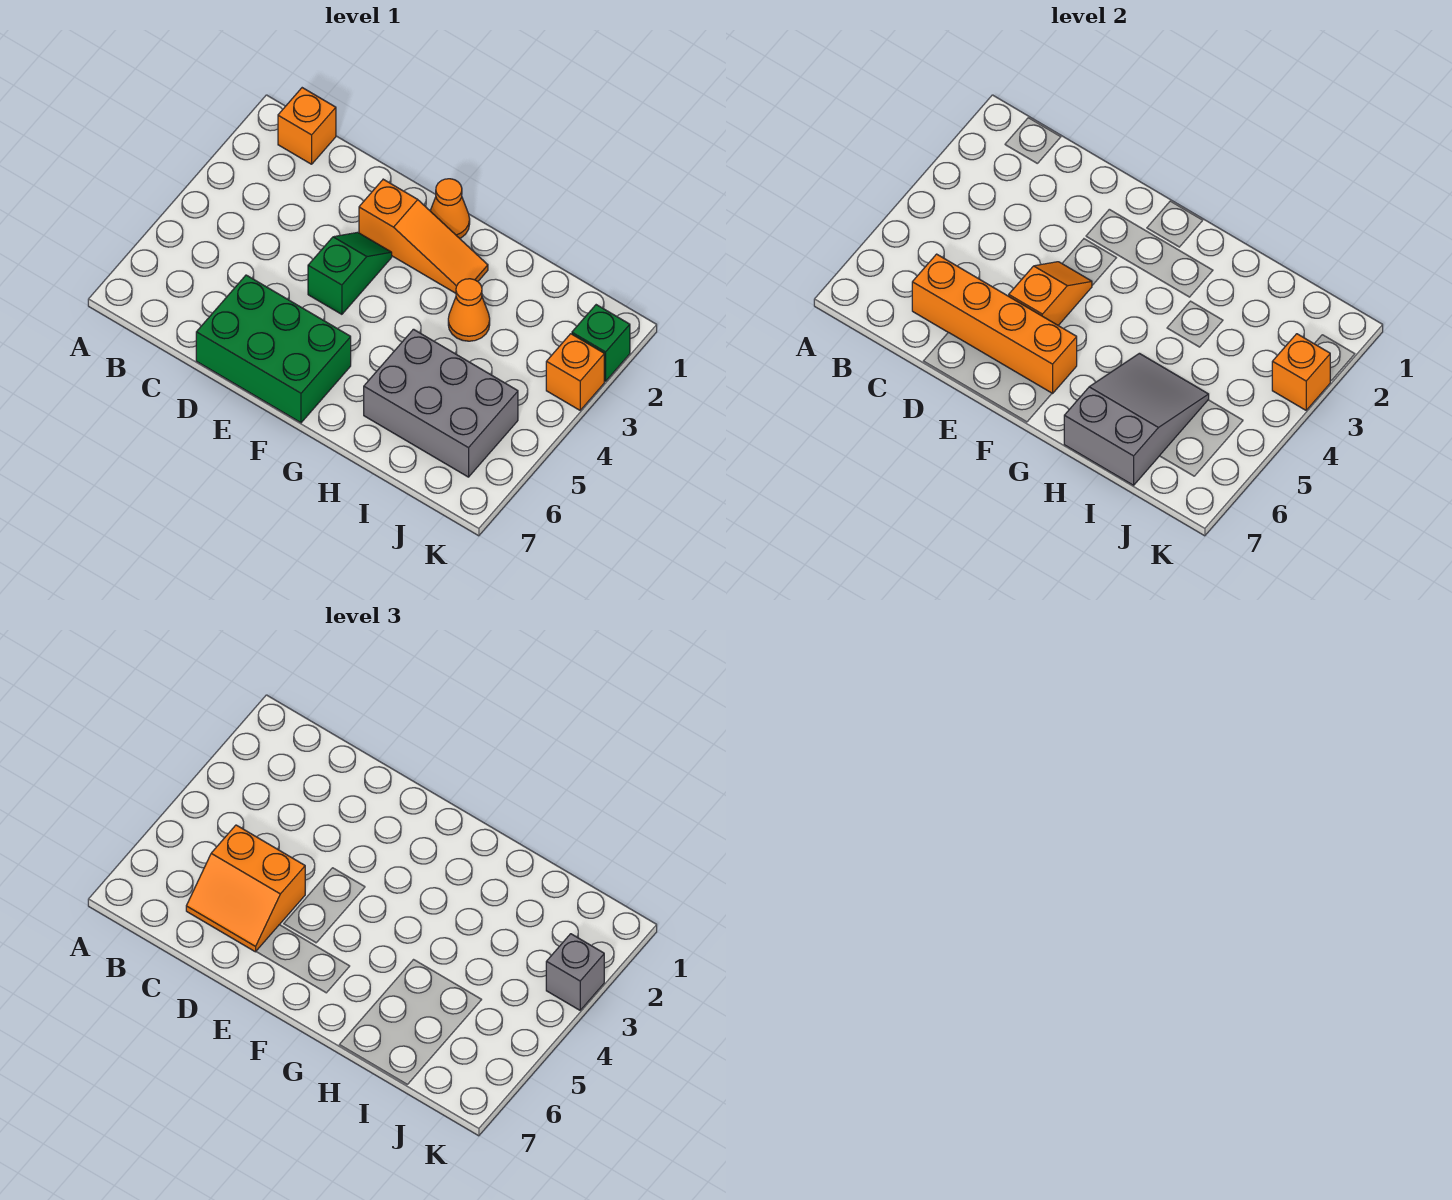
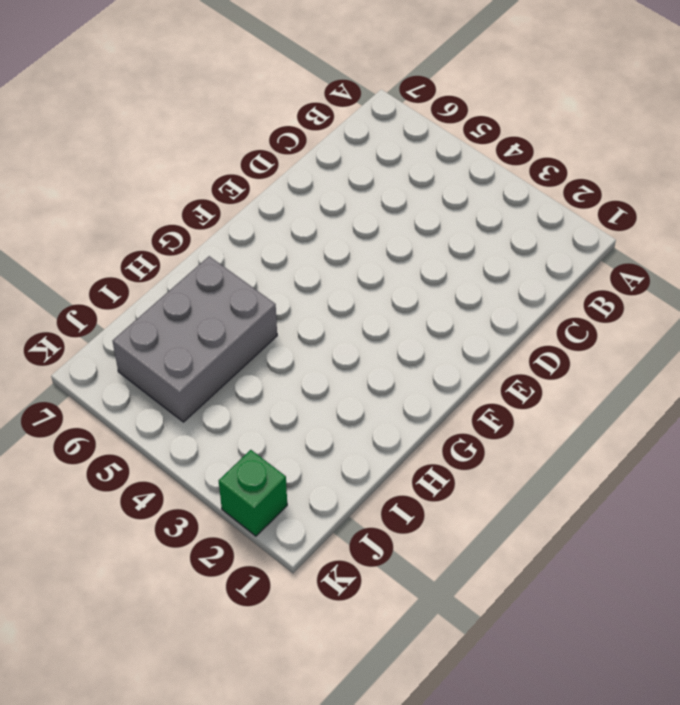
none -> orange brick B1 level 1
none -> green brick D6:F7 level 1
none -> orange slope E2:G2 level 1 top E

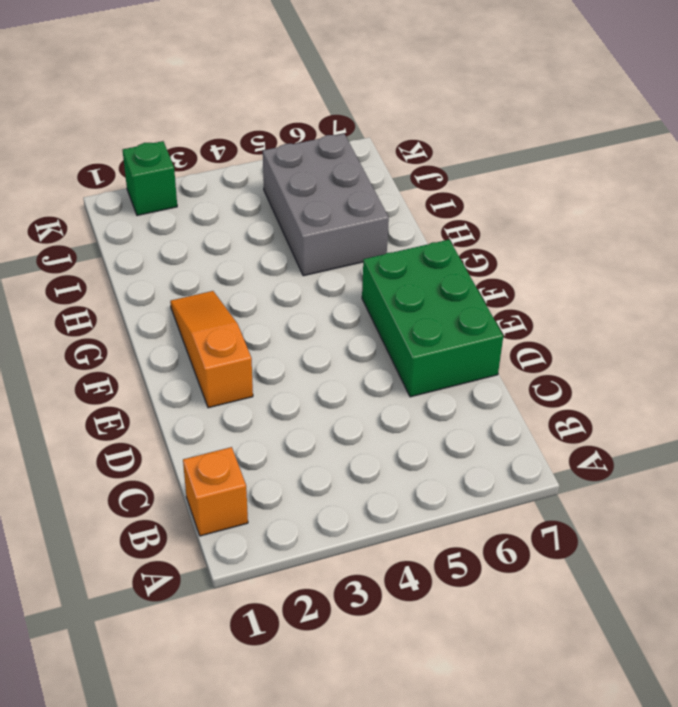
none -> green slope E3:E4 level 1 top 4
none -> orange cone F1 level 1
none -> orange cone H3 level 1

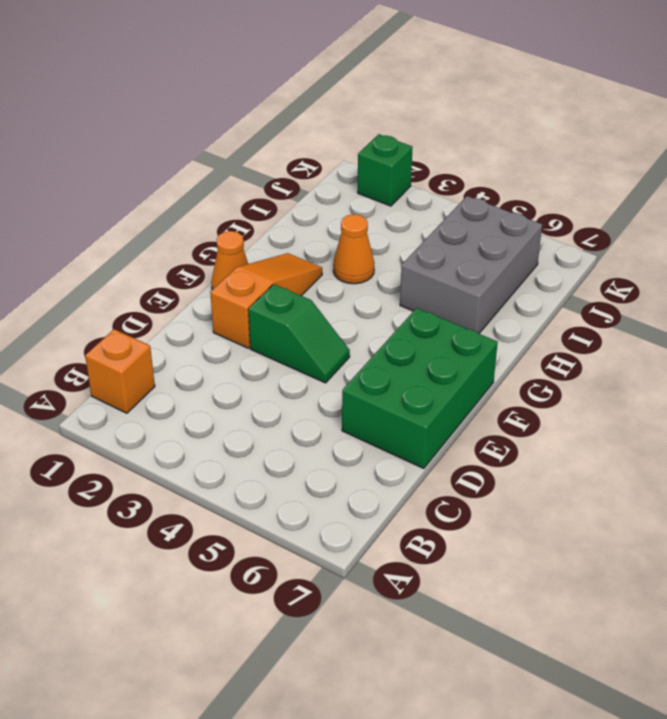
green slope E3:E4 level 1 top 3 -> green slope E3:E4 level 1 top 4
none -> orange brick K3 level 1
none -> orange brick C6:F6 level 2
none -> orange slope E4:E5 level 2 top 5

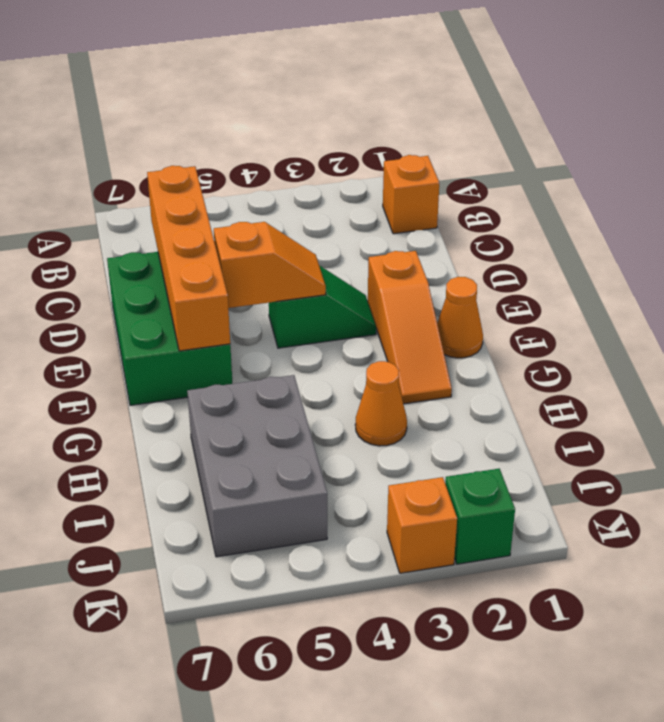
none -> grey slope H5:I7 level 2 top 7
none -> orange brick K3 level 2
none -> orange slope C5:D6 level 3 top 5

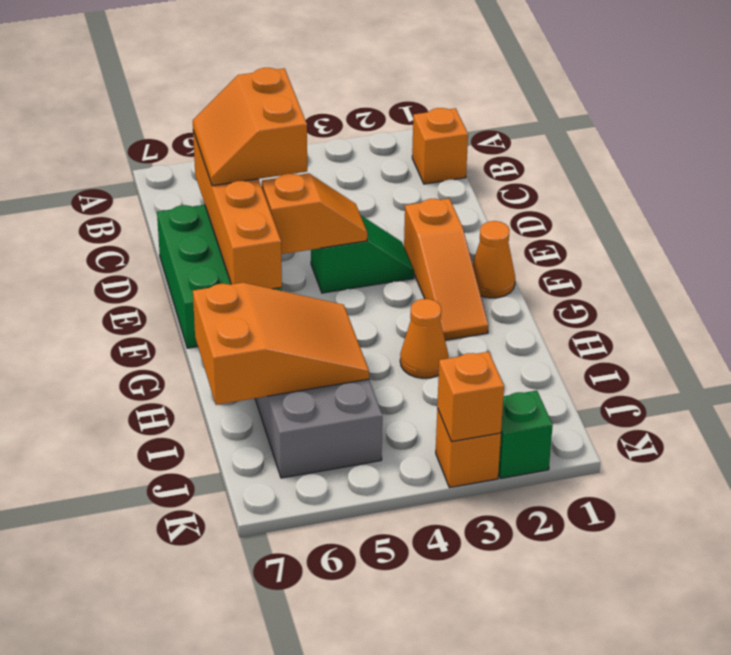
orange slope H5:I7 level 2 top 7 -> grey slope H5:I7 level 2 top 7
none -> grey brick K3 level 3

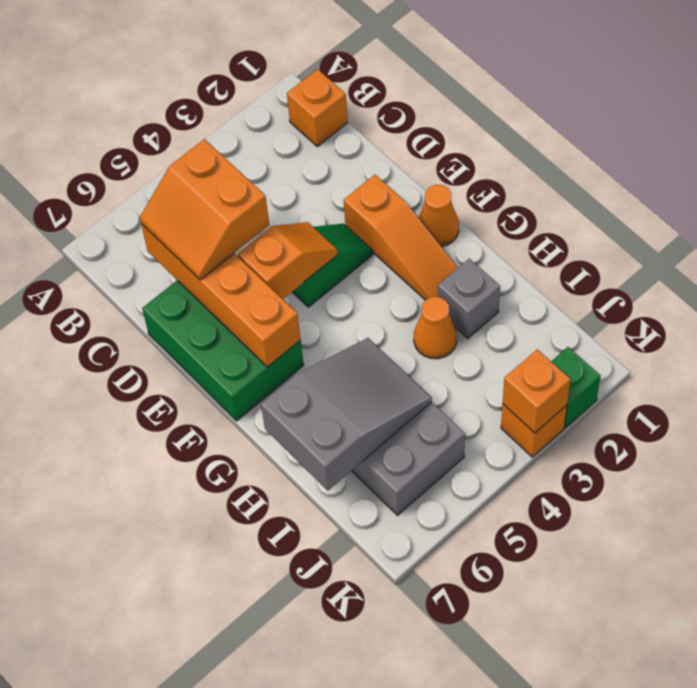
grey brick H2 level 1 -> grey brick K3 level 3

